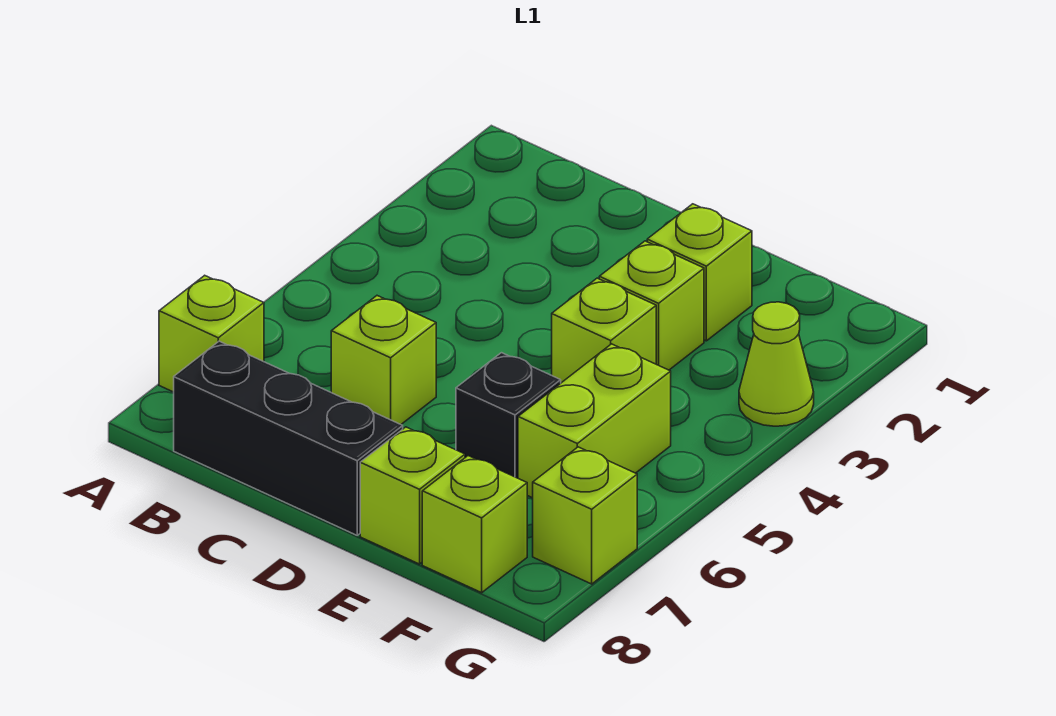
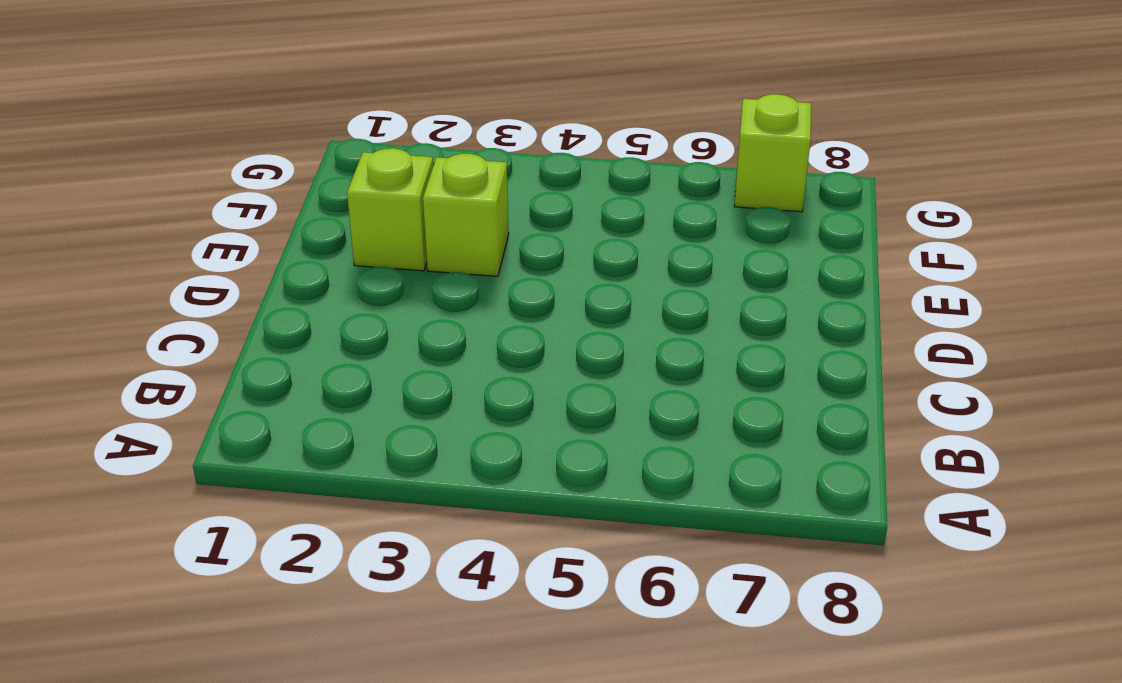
none -> lime brick A7 level 1
none -> black brick B8:D8 level 1
none -> lime brick C6 level 1

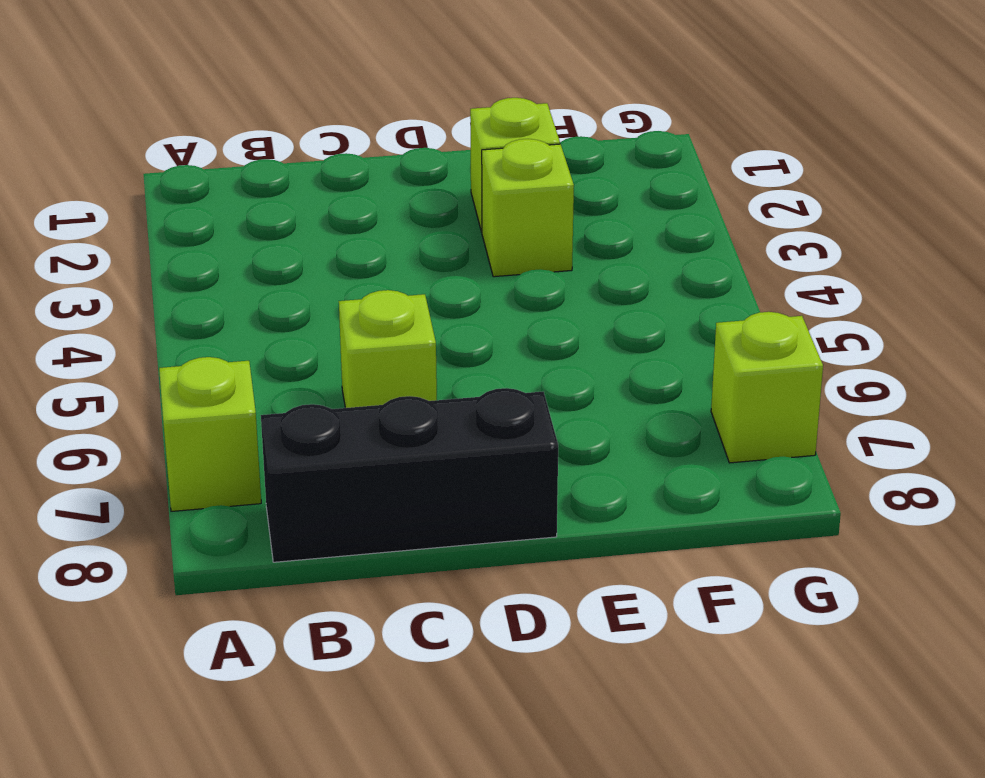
none -> lime brick E4 level 1
none -> black brick E6 level 1
none -> lime brick E8 level 1

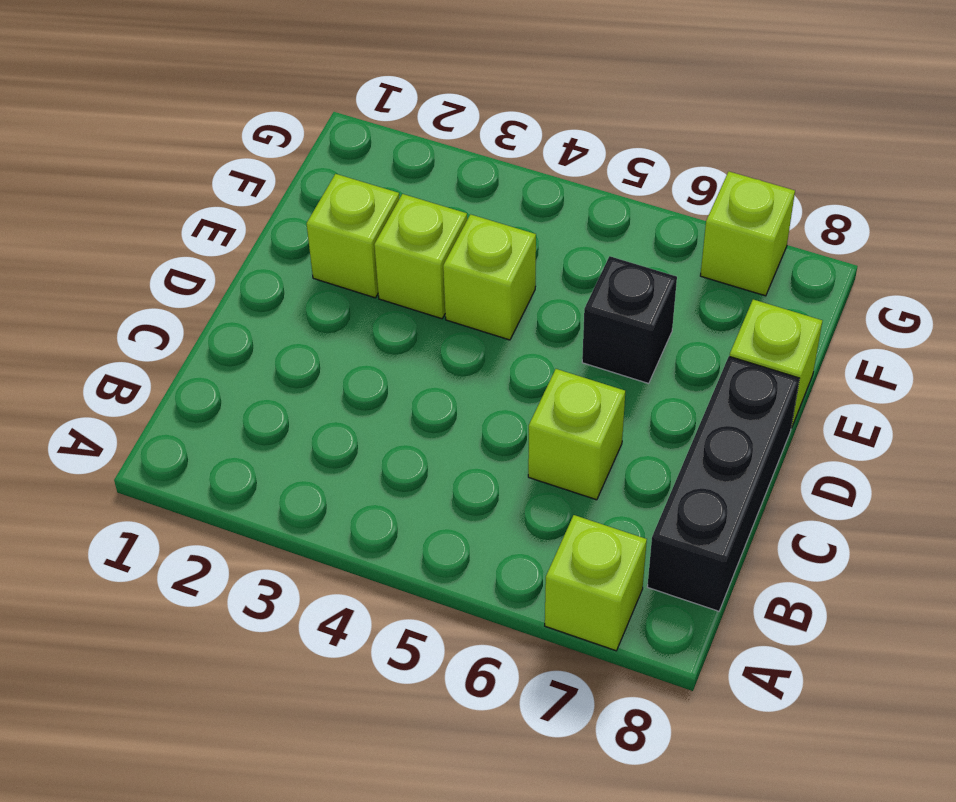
none -> lime brick F5:F6 level 1
none -> lime brick F8 level 1
none -> lime cone G3 level 1

